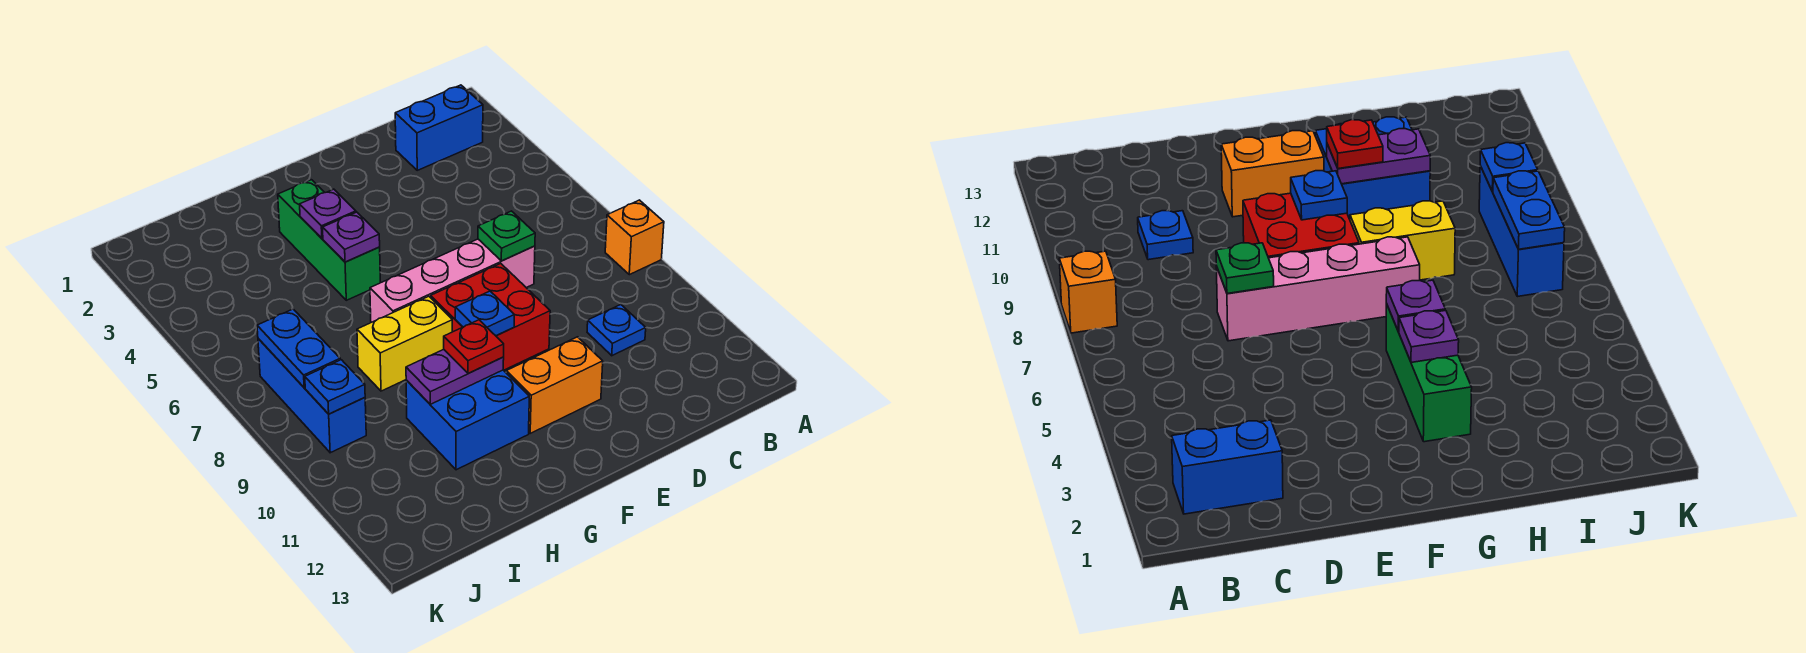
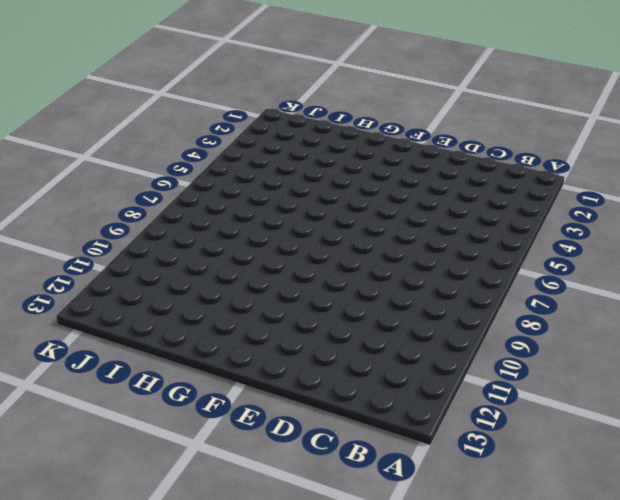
none -> orange brick A8 level 1
none -> blue brick B2:C2 level 1
none -> blue plate C10 level 1

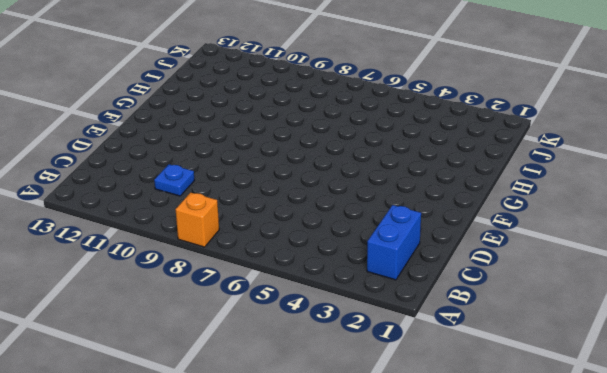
none -> pink brick D7:G7 level 1
none -> red brick E8:F9 level 1
none -> orange brick E11:F11 level 1

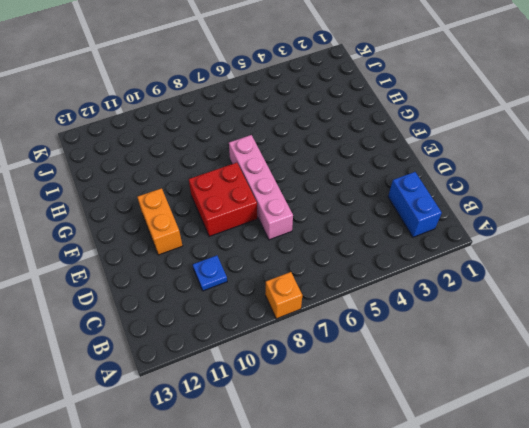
none -> green brick G3:G5 level 1
none -> yellow brick G8:H8 level 1
none -> blue brick G10:H11 level 1

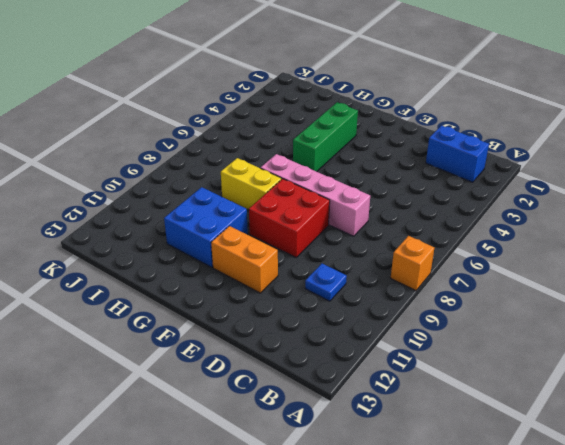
none -> blue brick J7:J9 level 1
none -> green plate D7 level 2
none -> blue plate F9 level 2

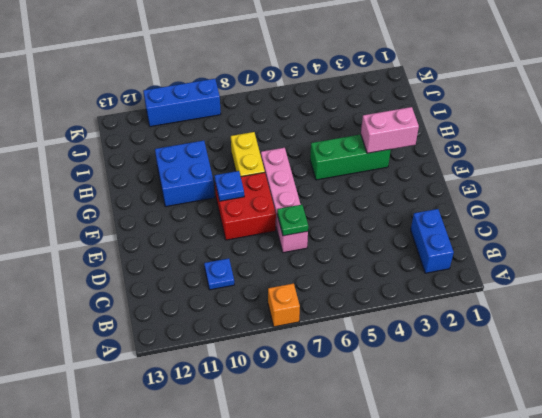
pink brick G2:G3 level 2 -> none
blue brick K9:K11 level 1 -> blue brick J7:J9 level 1
none -> orange brick E11:F11 level 1
none -> purple plate G4 level 2
none -> purple plate G5 level 2

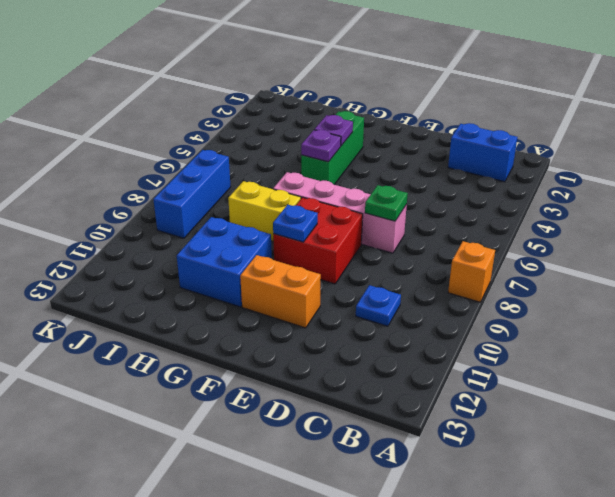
none -> purple plate G10:H10 level 2
none -> blue plate J7:J8 level 2
none -> blue plate J9 level 2

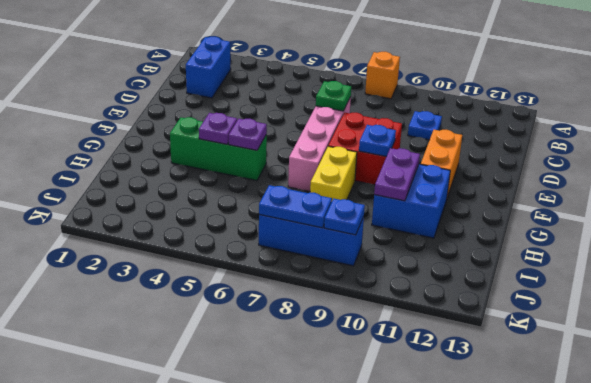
none -> red plate G10 level 3

